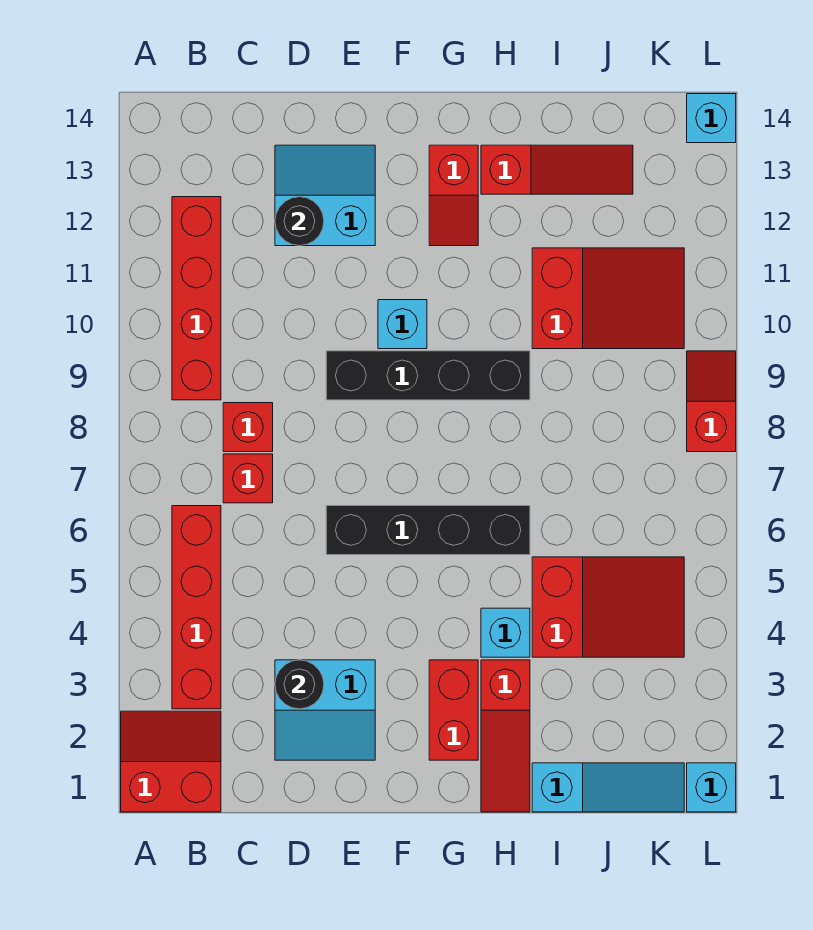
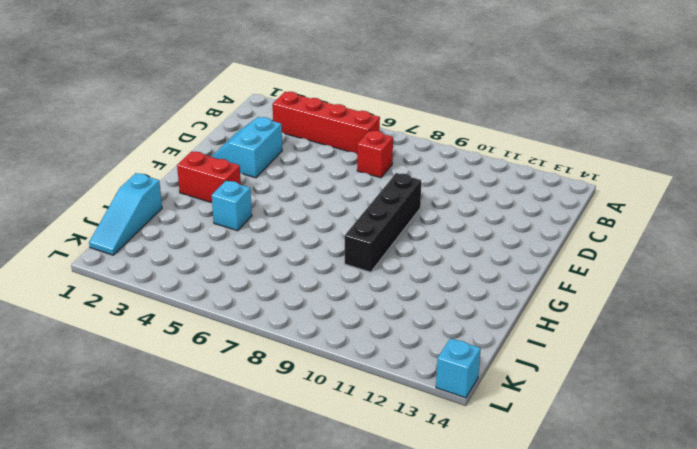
none -> red slope A1:B2 level 1 top 1
none -> red brick B9:B12 level 1
none -> red brick C8 level 1

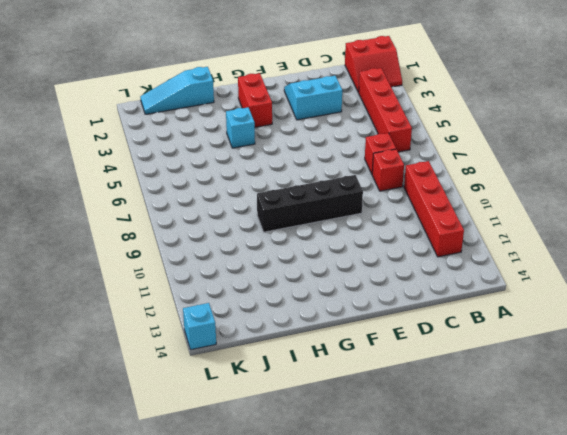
none -> cyan slope D12:E13 level 1 top 12
none -> black brick E6:H6 level 1
none -> cyan brick F10 level 1

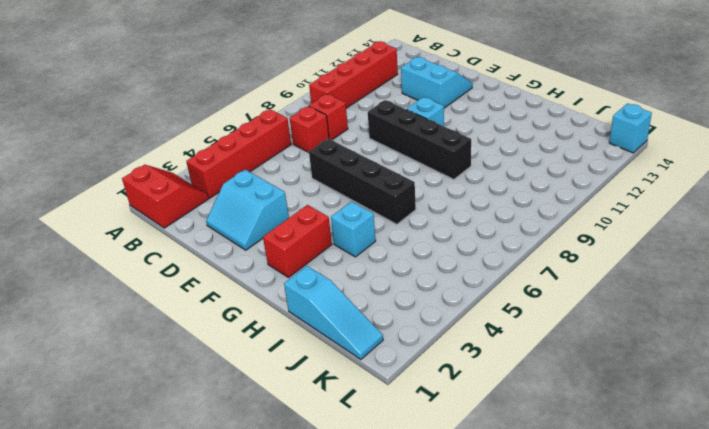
none -> red slope G12:G13 level 1 top 13
none -> red slope H1:H3 level 1 top 3
none -> red slope H13:J13 level 1 top H

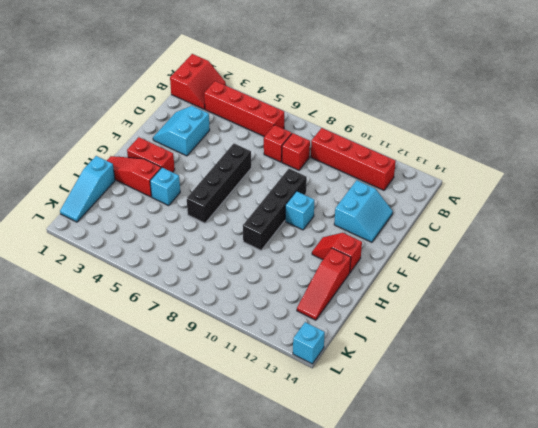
none -> red slope I4:K5 level 1 top I
none -> red slope I10:K11 level 1 top I
none -> cyan brick L1 level 1

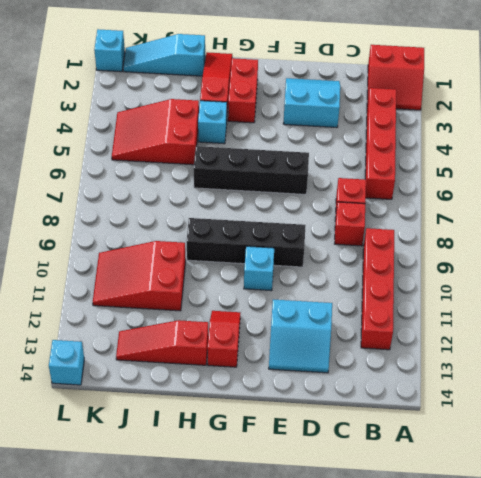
none -> red slope L8:L9 level 1 top 8
none -> black round brick D3 level 2
none -> black round brick D12 level 2

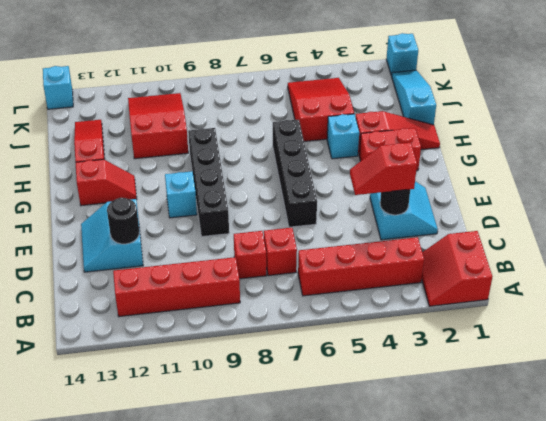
red slope D3:D4 level 3 top 3 -> red slope L8:L9 level 1 top 8

